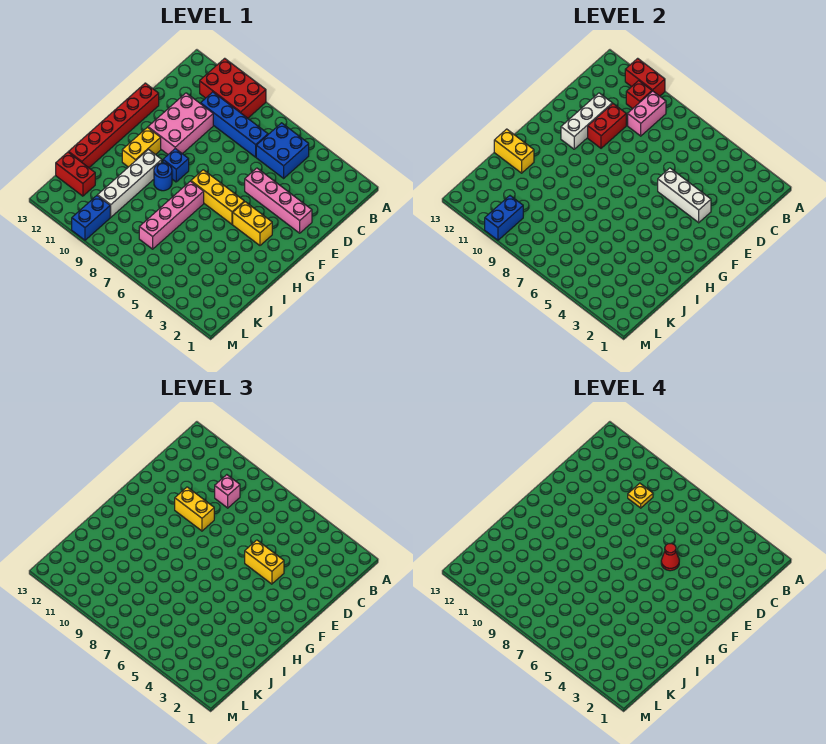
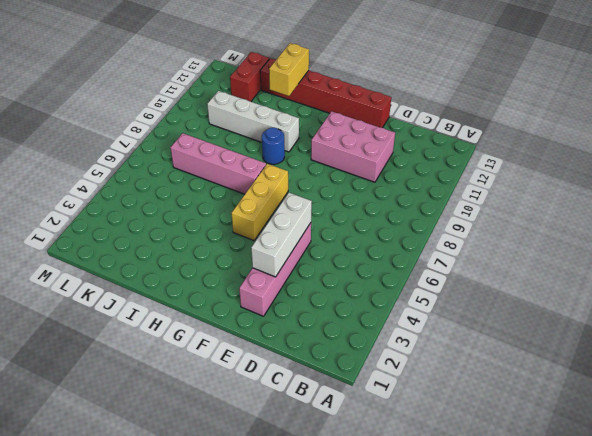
none -> red brick A9:B11 level 1
none -> blue brick B5:C6 level 1
none -> blue brick C7:C10 level 1

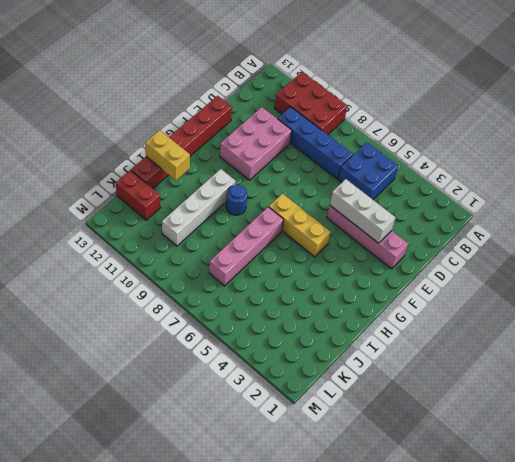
none -> yellow brick G3:G4 level 1
none -> blue brick G9 level 1
none -> yellow brick G11:H11 level 1

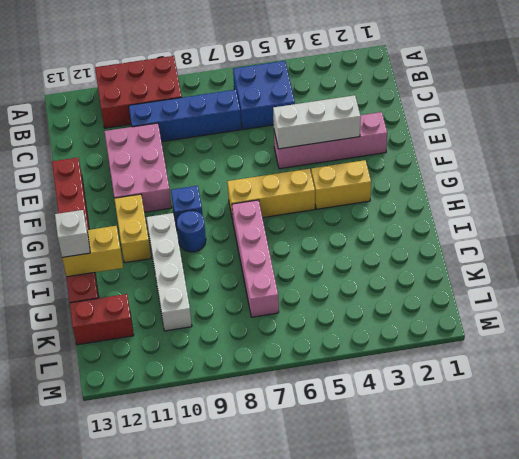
white brick I13 level 3 -> none
none -> blue brick L10:M10 level 1
none -> red brick A10:A11 level 2
none -> pink brick B9:C9 level 2

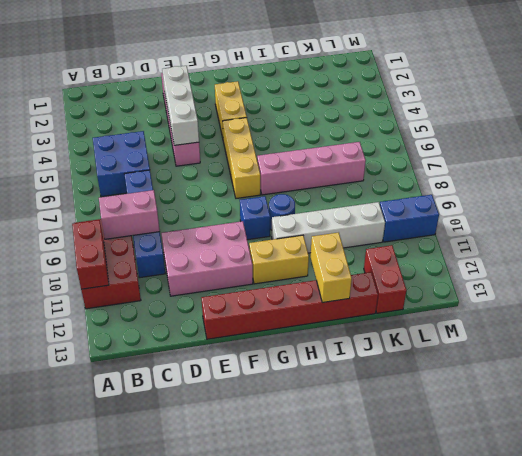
none -> red brick B10 level 2
none -> red brick D10:E10 level 2
none -> white brick D11:F11 level 2

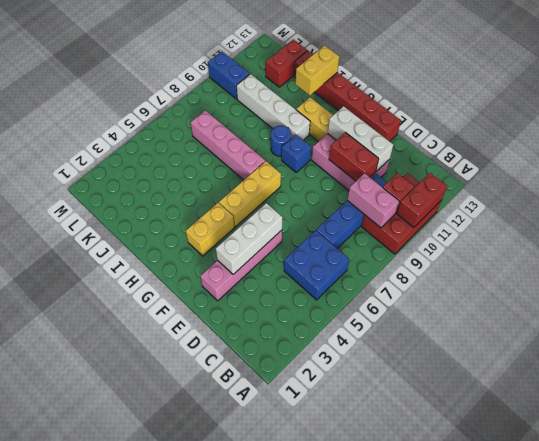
none -> blue brick L10:M10 level 2
none -> pink brick C9 level 3
none -> yellow brick E4:E5 level 3

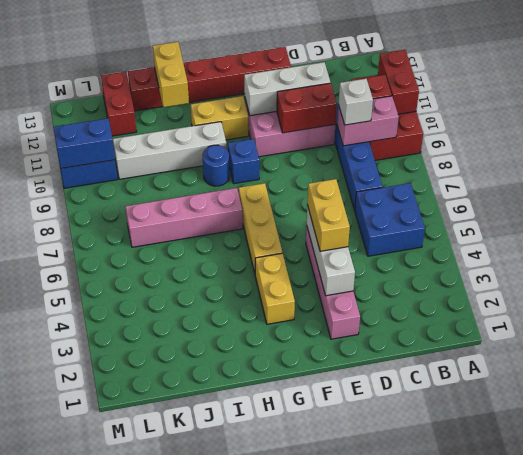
white brick C9 level 3 -> pink brick C9 level 3
none -> yellow brick E9:E10 level 3
none -> yellow plate C9 level 4
none -> red cone E5 level 4

